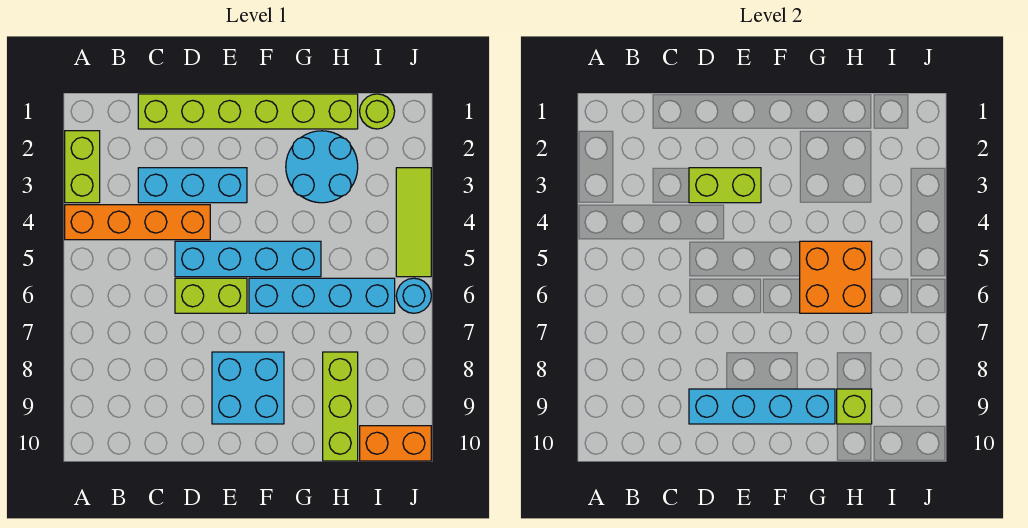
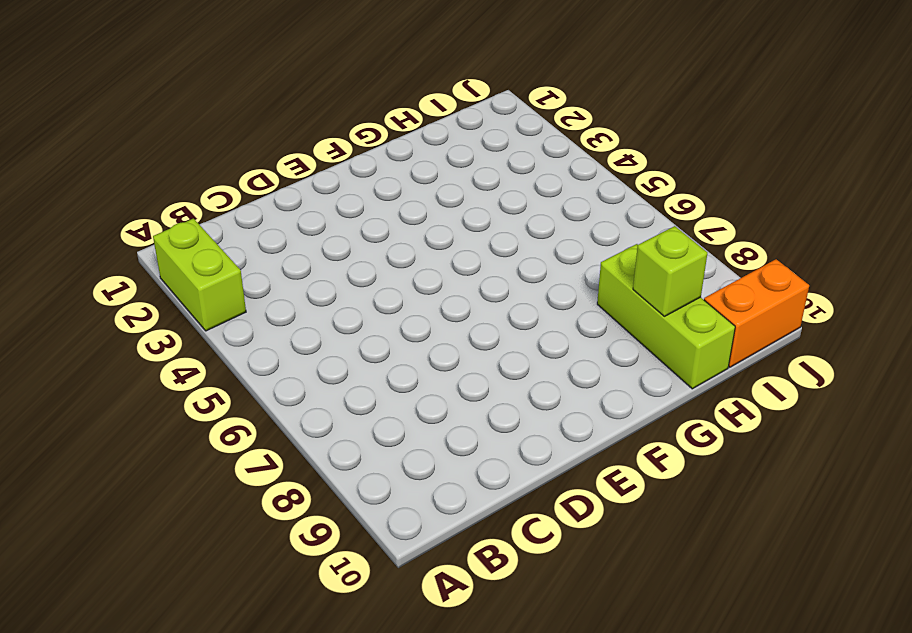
none -> orange brick A4:D4 level 1
none -> lime brick C1:H1 level 1
none -> cyan brick C3:E3 level 1

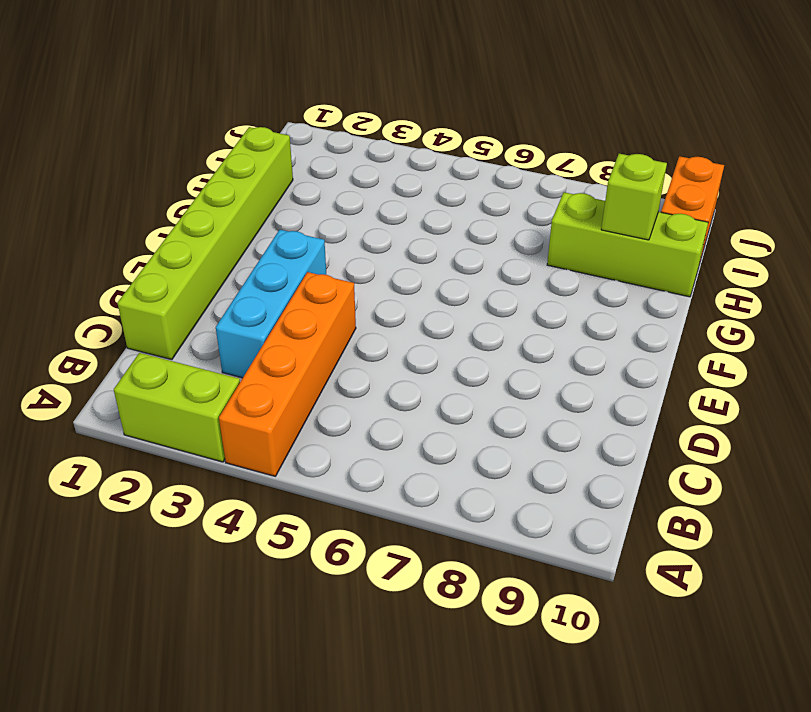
none -> cyan brick D5:G5 level 1
none -> lime brick D6:E6 level 1
none -> cyan brick E8:F9 level 1

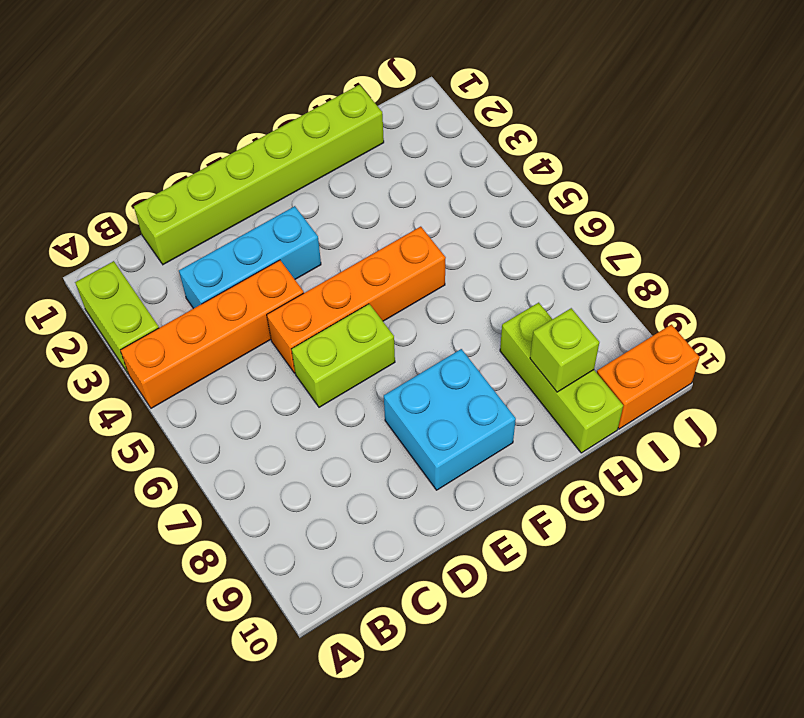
orange brick D5:G5 level 1 -> cyan brick D5:G5 level 1
none -> cyan brick F6:I6 level 1
none -> cyan round brick G2:H3 level 1
none -> lime round brick I1 level 1

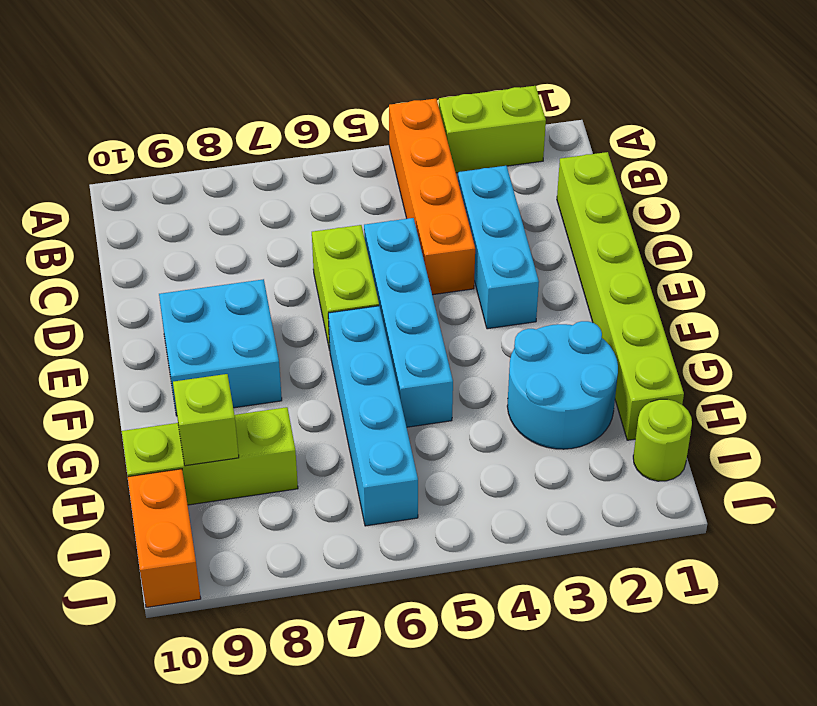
none -> lime tile J3:J5 level 1
none -> cyan round brick J6 level 1
none -> lime brick D3:E3 level 2

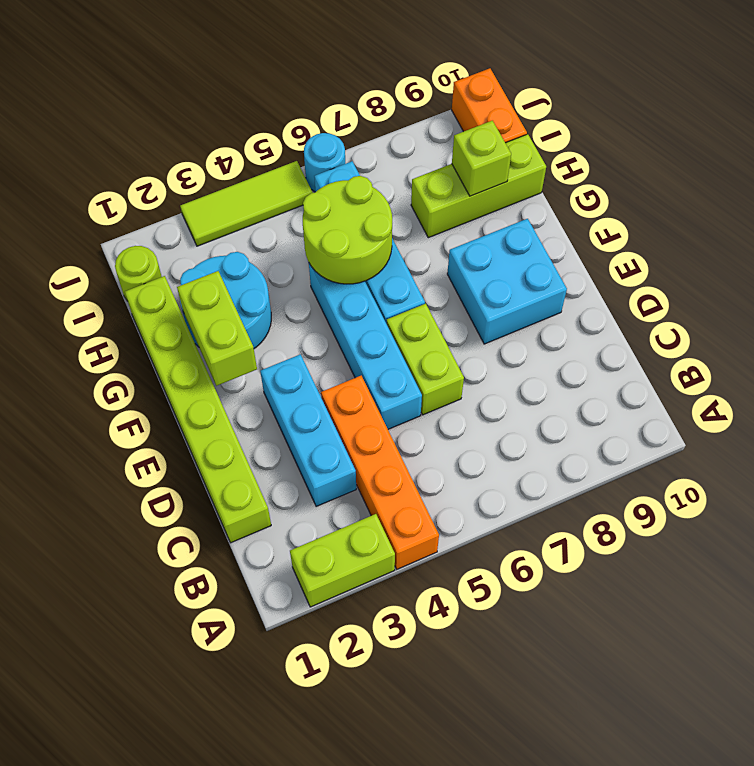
lime brick F2:G2 level 2 -> lime brick D3:E3 level 2
lime round brick G5:H6 level 2 -> orange brick G5:H6 level 2
none -> cyan brick D9:G9 level 2

